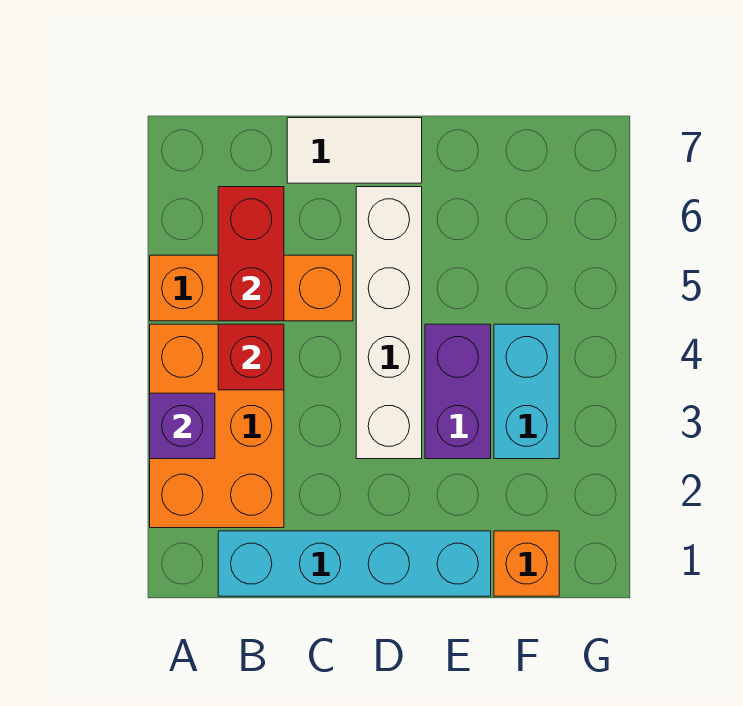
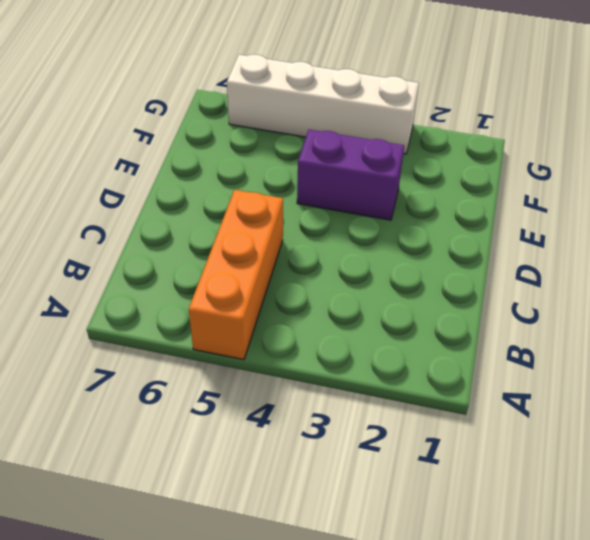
white brick G3:G6 level 1 -> white brick D3:D6 level 1
none -> orange brick A2:B4 level 1
none -> cyan brick B1:E1 level 1

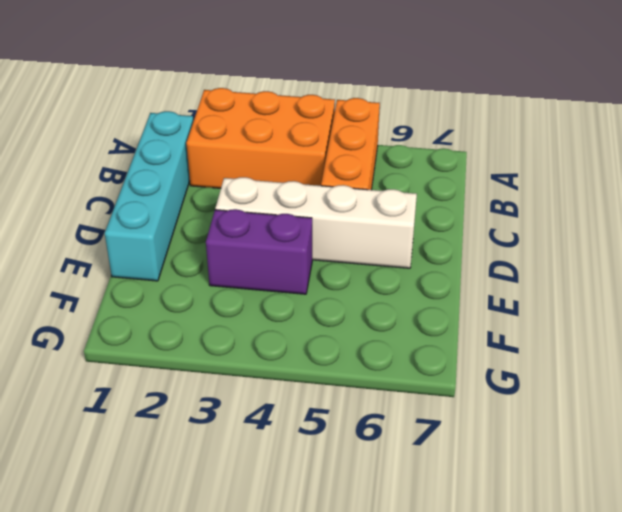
none -> white tile C7:D7 level 1
none -> orange brick F1 level 1

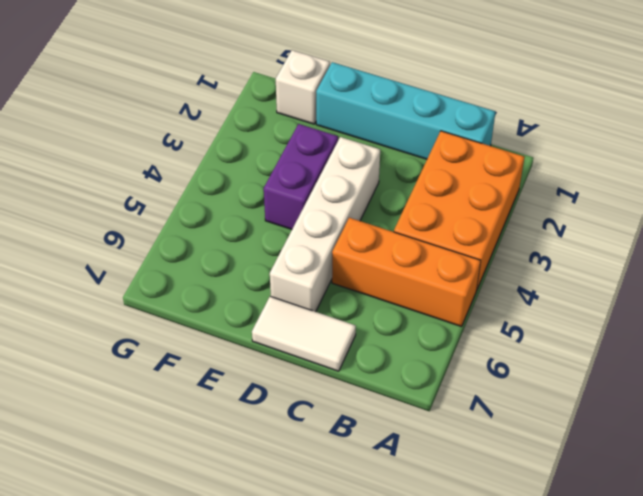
white brick F1 level 1 -> orange brick F1 level 1
none -> cyan brick F3:F4 level 1
none -> purple brick A3 level 2

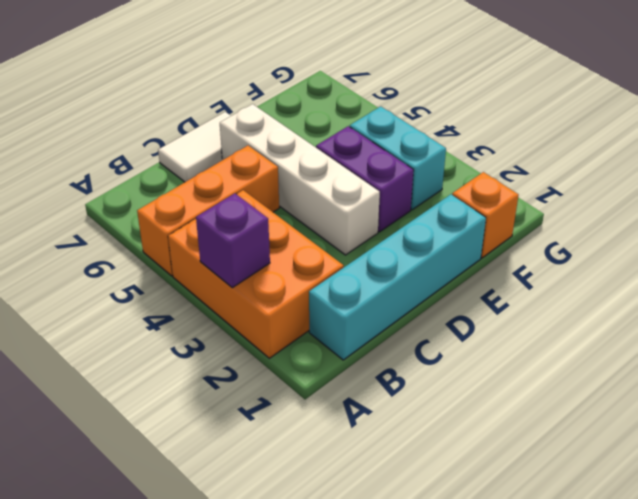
none -> red brick B4 level 2
none -> red brick B5:B6 level 2

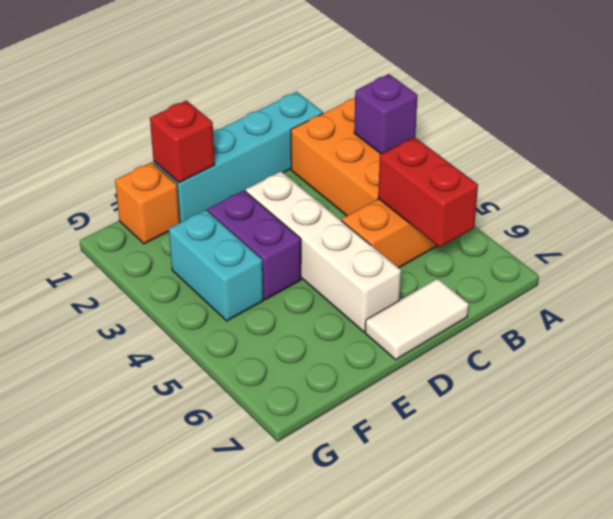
red brick E1 level 2 -> red brick B4 level 2

